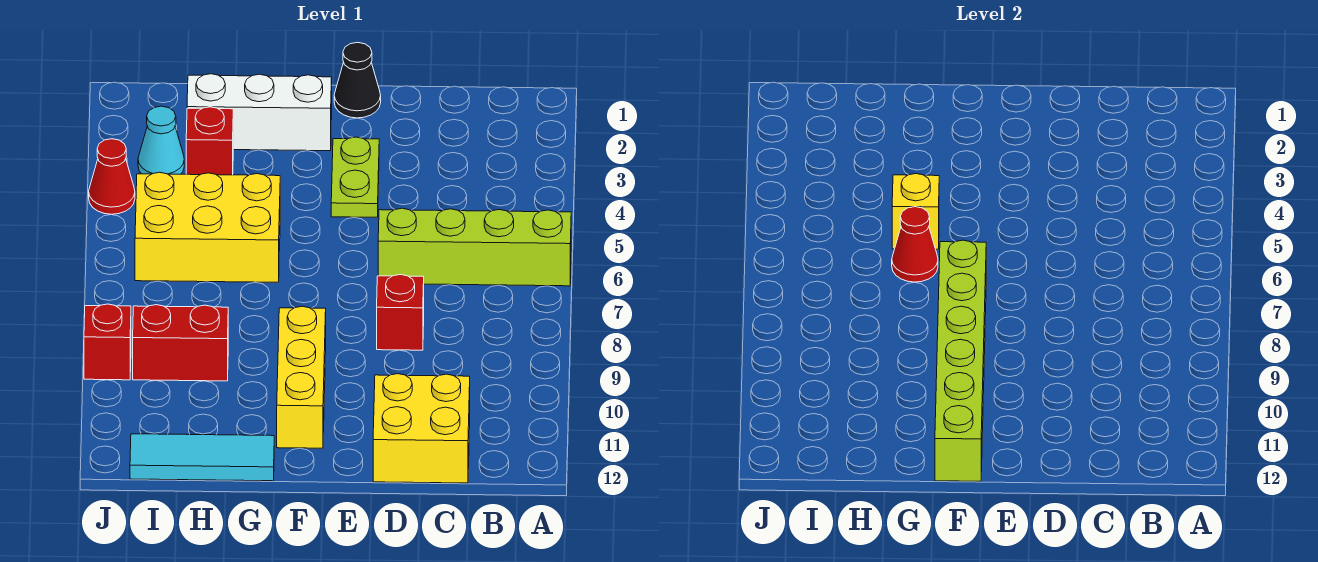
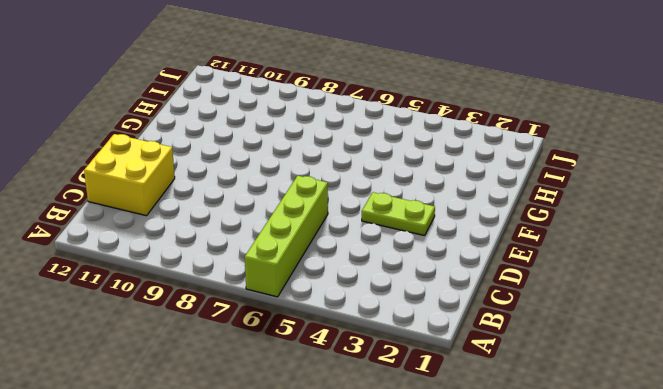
none -> red brick D8 level 1
none -> black cone E1 level 1
none -> white brick F2:H2 level 1

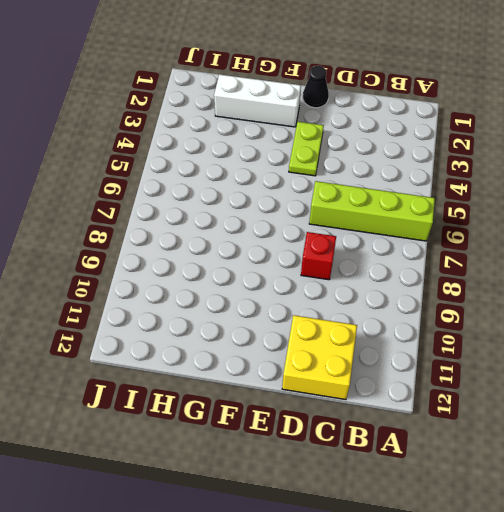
none -> yellow brick F9:F11 level 1
none -> yellow brick G5:I6 level 1
none -> cyan tile G12:I12 level 1

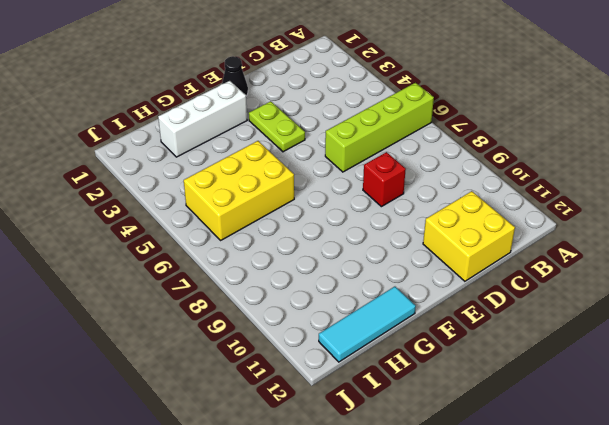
none -> yellow brick F9:F11 level 1
none -> red brick H3 level 1
none -> red brick H9:I9 level 1

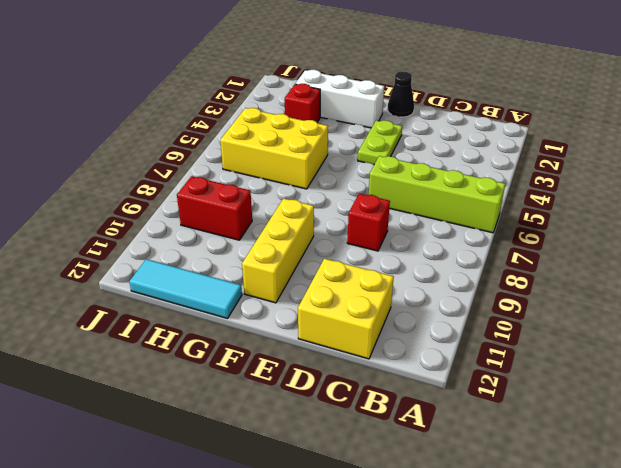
none -> cyan cone I3 level 1
none -> red cone J4 level 1
none -> red brick J9 level 1

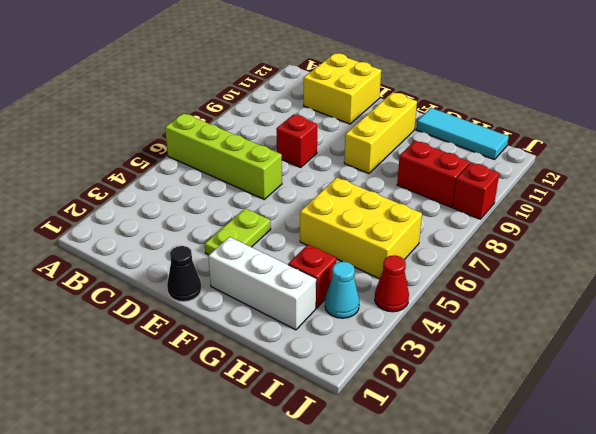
none -> lime brick F7:F12 level 2
none -> yellow brick G5 level 2
none -> red cone G6 level 2

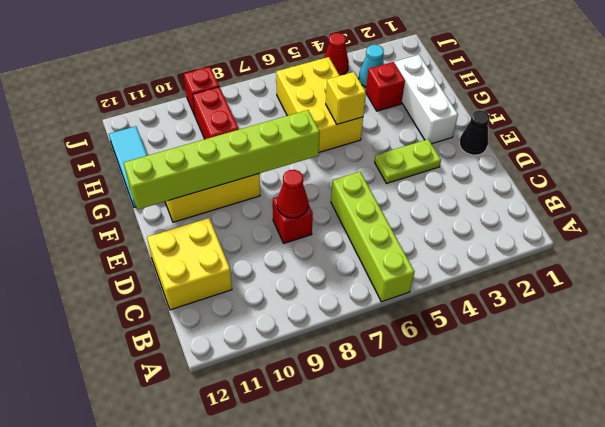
red cone D8 level 2 -> red cone G6 level 2

